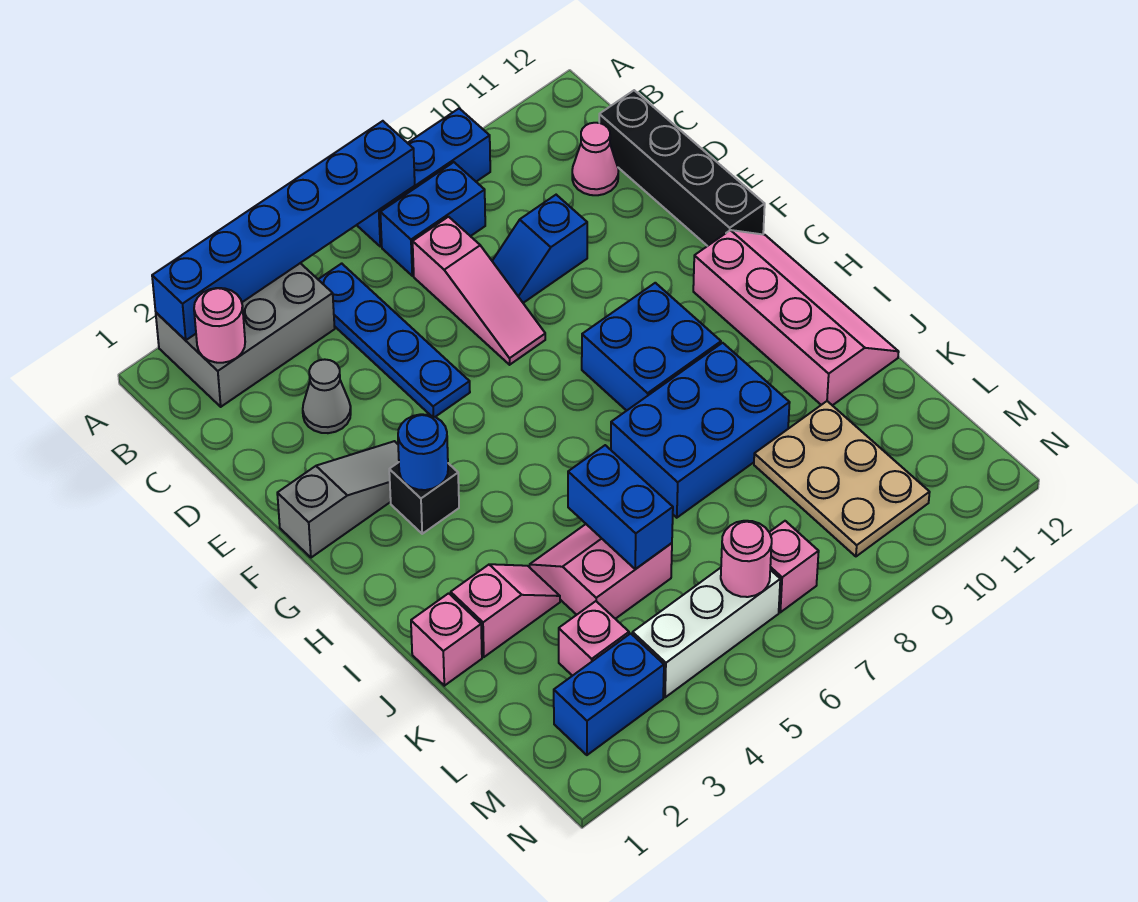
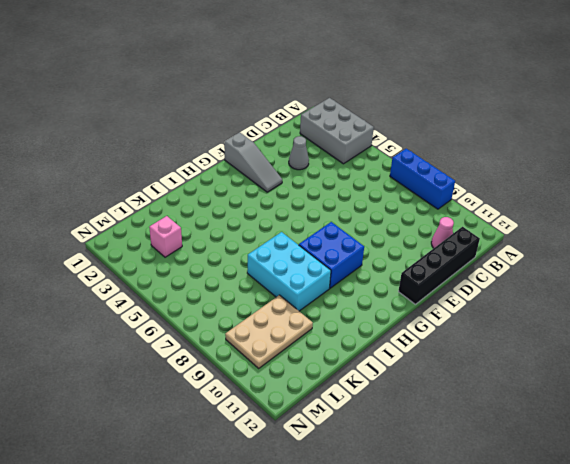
cyan brick I7:J9 level 1 -> blue brick I7:J9 level 1
none -> blue plate B5:E5 level 1
none -> blue brick B7:B8 level 1
none -> pink slope C7:E7 level 1 top C

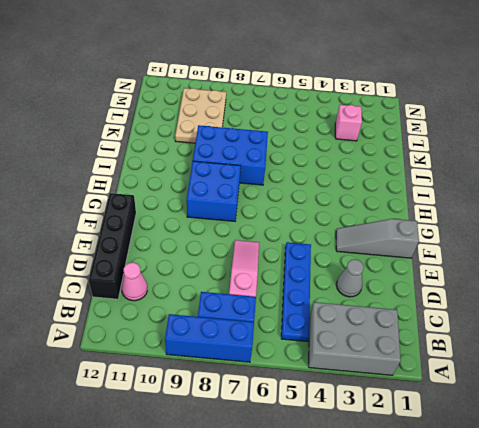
none -> blue slope D8:D9 level 1 top 9
none -> black brick G3 level 1
none -> pink slope G11:J12 level 1 top 11

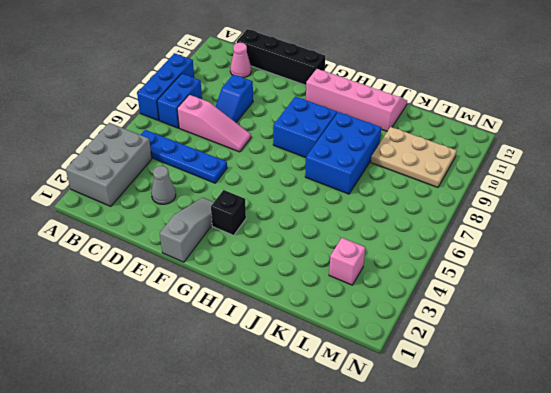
none -> pink brick J1 level 1
none -> pink slope J2:J3 level 1 top 2
none -> pink slope J4:K5 level 1 top K

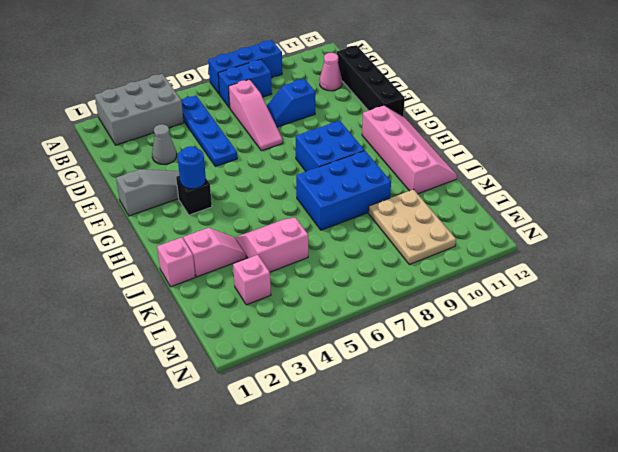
none -> blue brick M2:M3 level 1
none -> white brick M4:M6 level 1
none -> pink brick M7 level 1

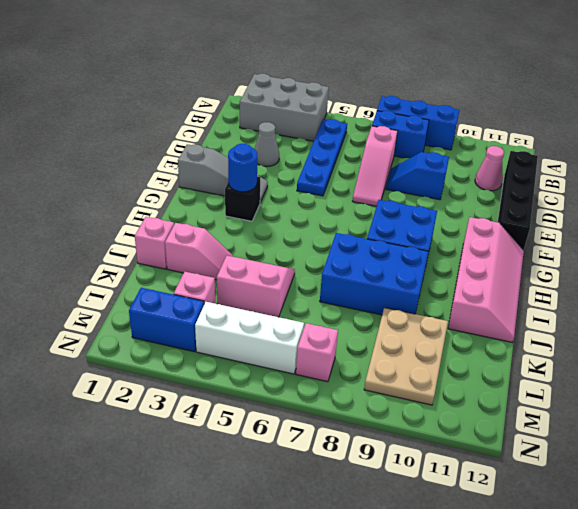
none -> blue brick A2:A7 level 2
none -> pink round brick B2 level 2
none -> blue brick J5:K5 level 2

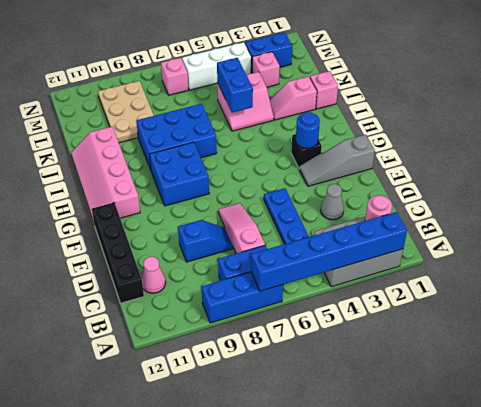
none -> pink round brick M6 level 2

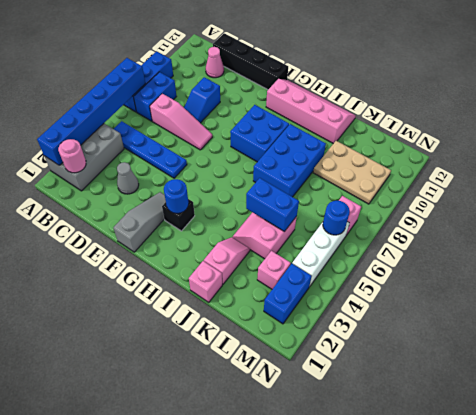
blue round brick M6 level 2 -> pink round brick M6 level 2

